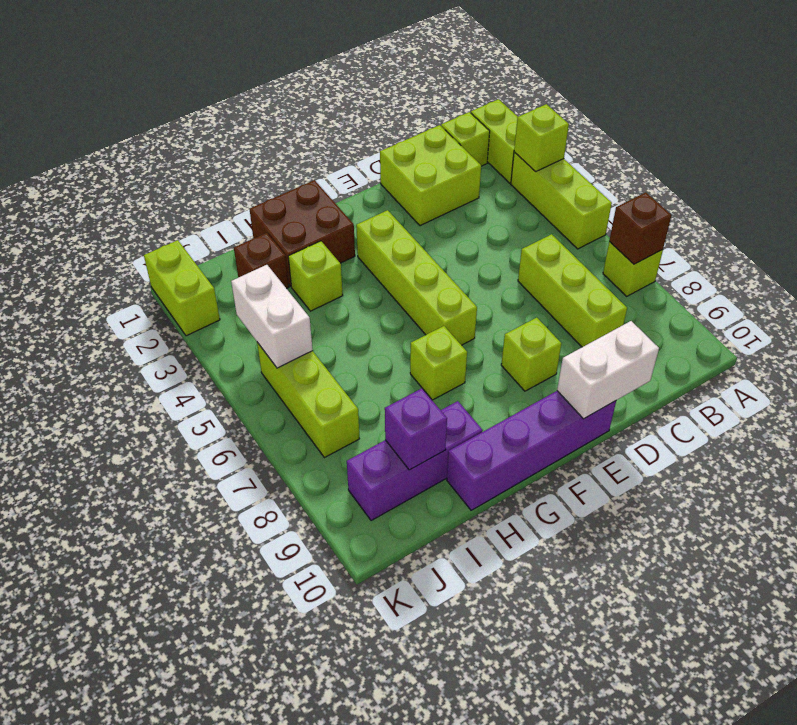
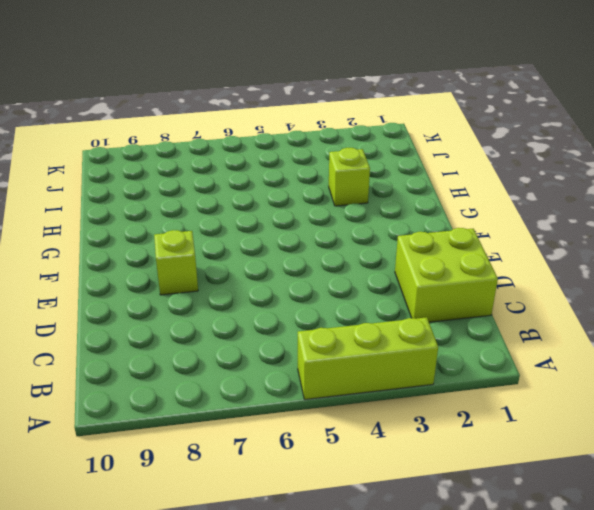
none -> lime brick A1:A2 level 1
none -> lime brick A7 level 1
none -> lime brick B1 level 1

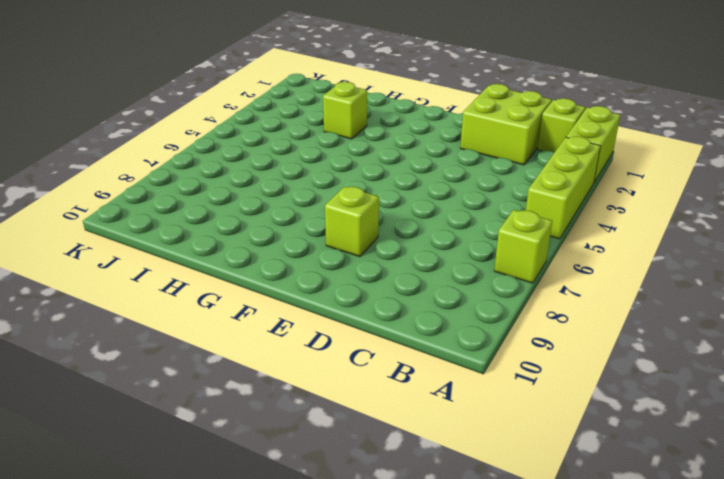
none -> lime brick C6:C8 level 1
none -> purple brick E10:H10 level 1
none -> lime brick F3:F6 level 1

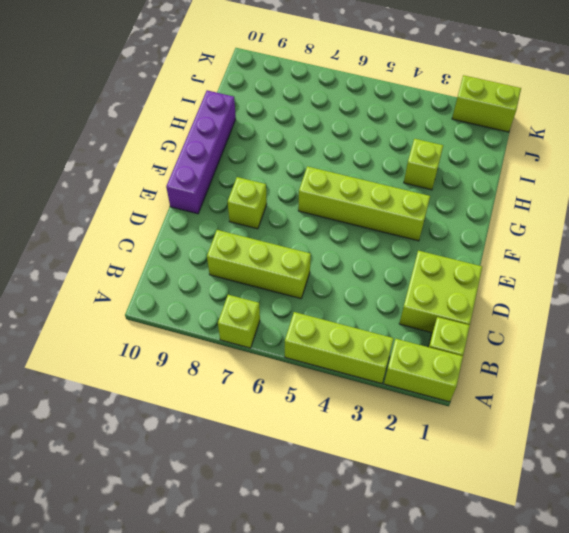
none -> brown brick G1:H2 level 1
none -> lime brick G7 level 1
none -> purple brick H9:J9 level 1

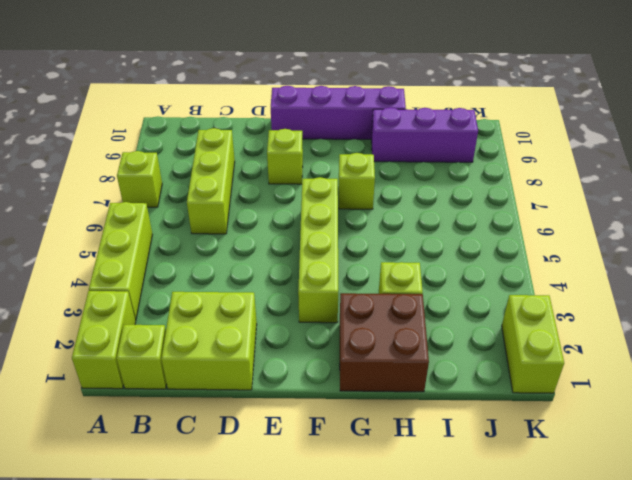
none -> brown brick I2 level 1
none -> lime brick J5:J7 level 1
none -> lime brick A3 level 2

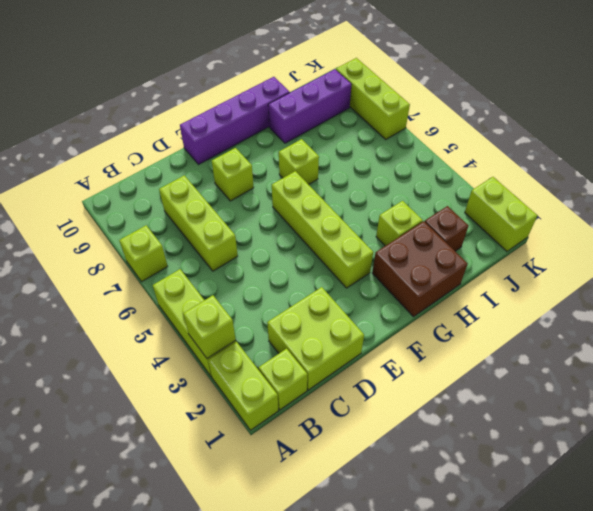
lime brick K7:K9 level 1 -> lime brick J5:J7 level 1
none -> brown brick A7 level 2
none -> white brick D10:E10 level 2
none -> purple brick I9 level 2

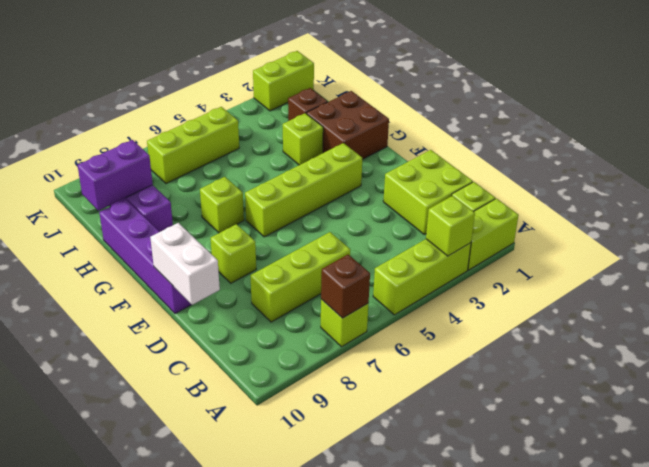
purple brick I9:I10 level 2 -> purple brick I9 level 2
none -> white brick J4:J5 level 2

